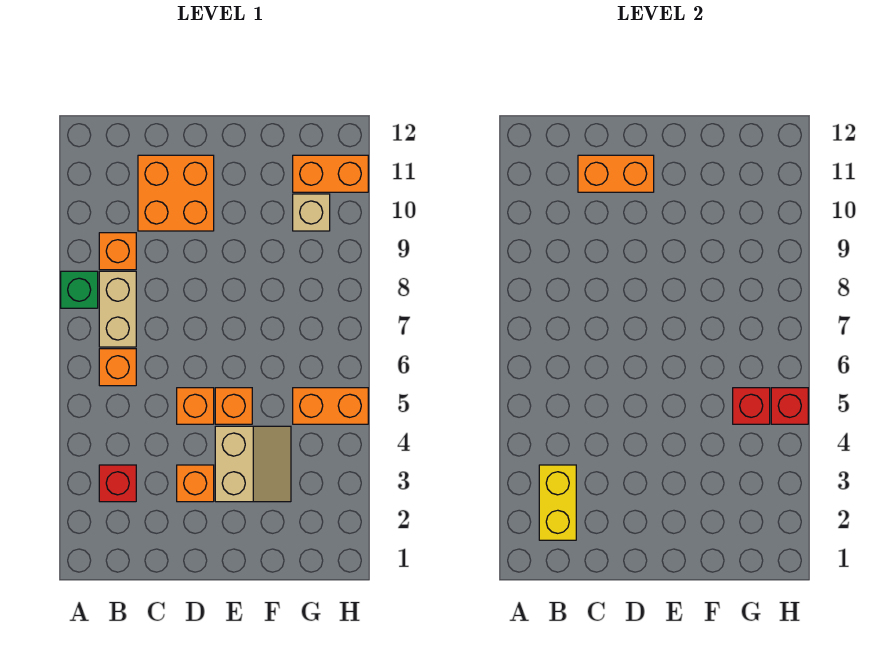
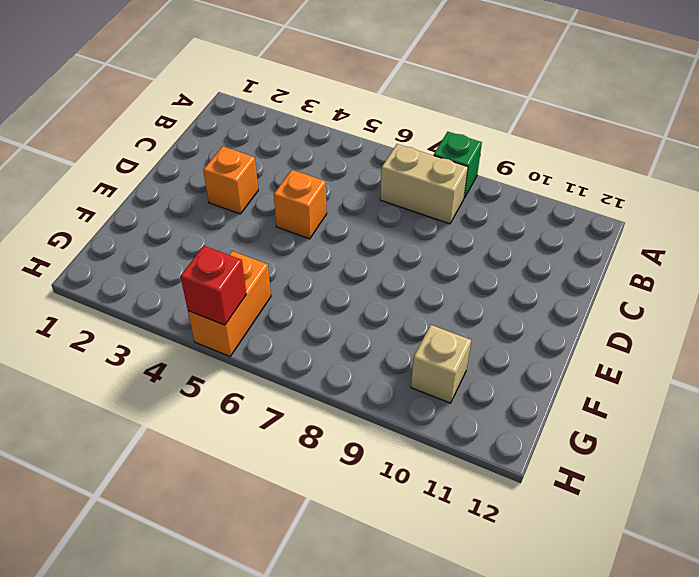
none -> red brick B3 level 1
none -> orange brick B6 level 1
none -> orange brick B9 level 1

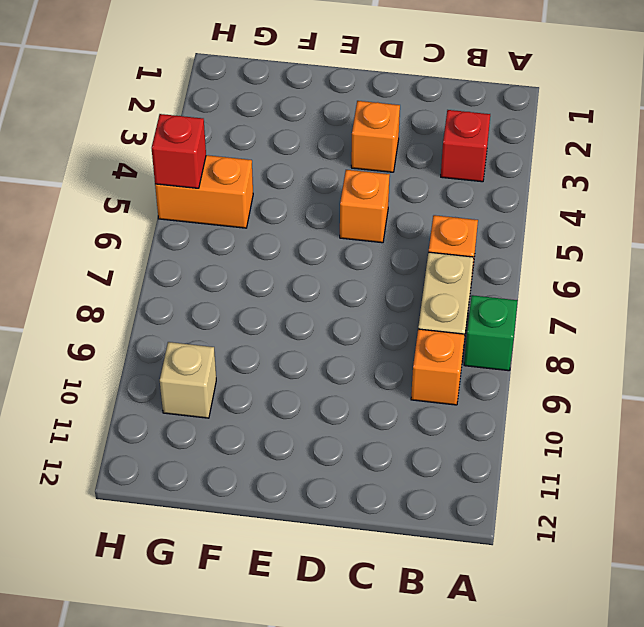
none -> orange brick C10:D11 level 1
none -> tan slope E3:F4 level 1 top E
none -> orange brick E5 level 1

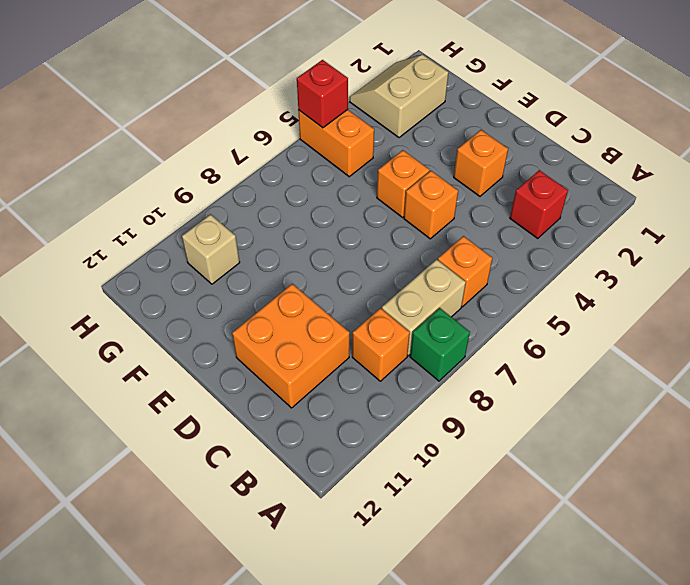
tan slope G2:H3 level 1 top G -> tan slope E3:F4 level 1 top E
none -> orange brick G11:H11 level 1
none -> yellow brick B2:B3 level 2
none -> orange brick C11:D11 level 2

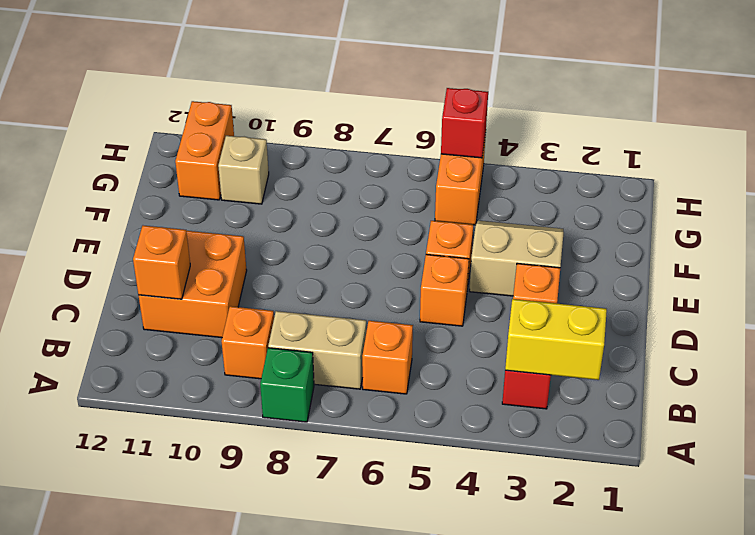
orange brick C11 level 2 -> orange brick C11:D11 level 2
none -> red brick G5 level 2

